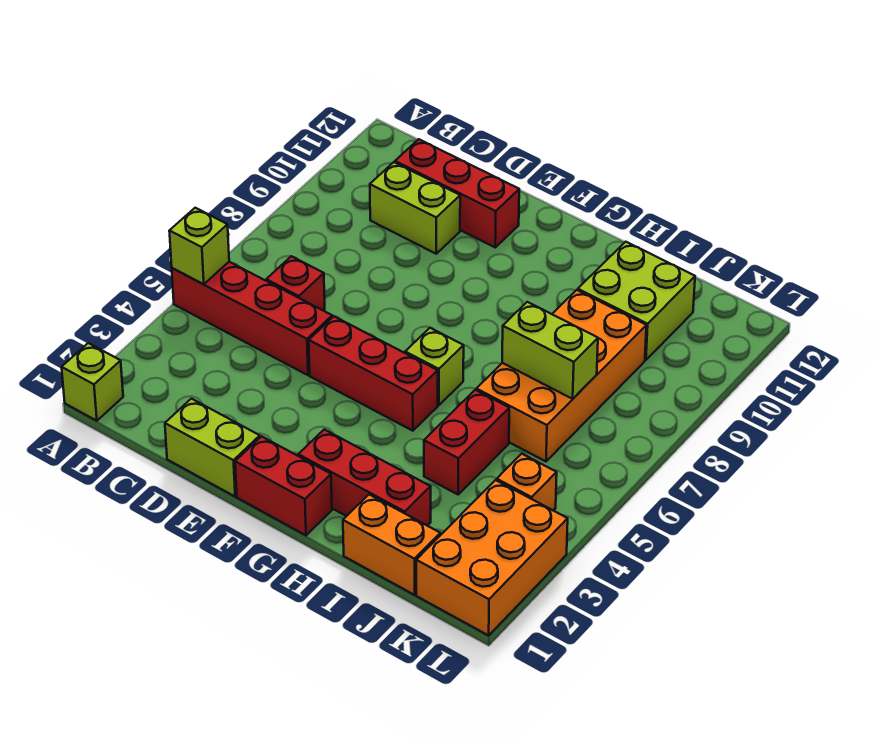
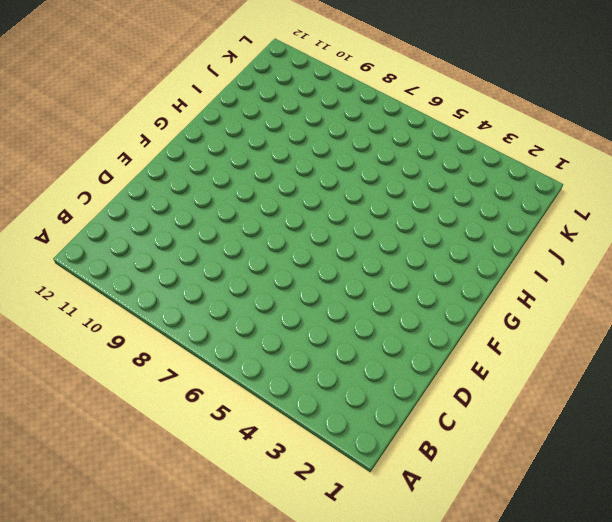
none -> lime brick A1 level 1
none -> red brick A5:D5 level 1
none -> red brick C6 level 1

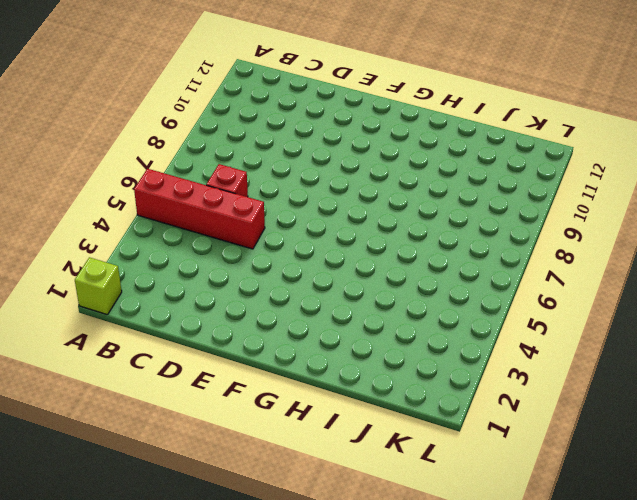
none -> lime brick C10:D10 level 1
none -> red brick C11:E11 level 1
none -> lime brick D1:E1 level 1

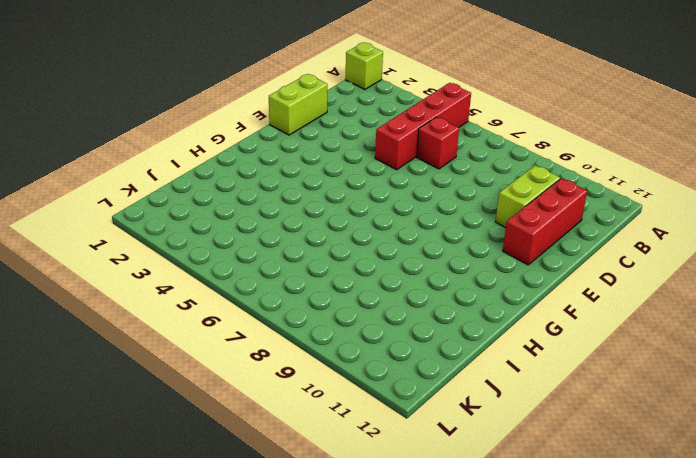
none -> red brick E5:G5 level 1
none -> red brick F1:G1 level 1
none -> red brick G2:I2 level 1

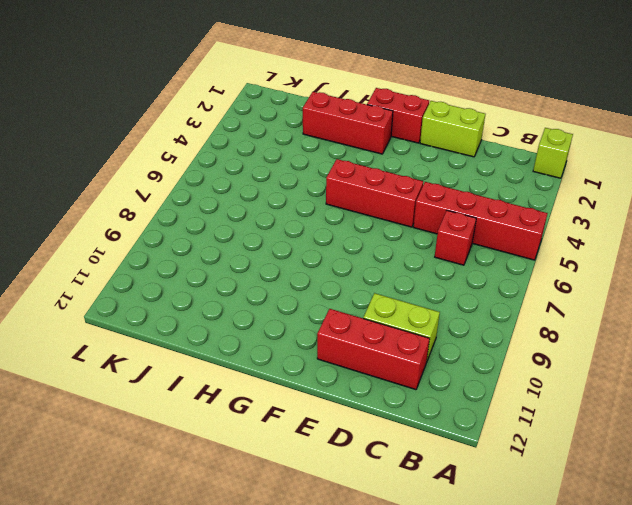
none -> lime brick G6 level 1
none -> orange brick I1:J1 level 1
none -> red brick I4:I5 level 1

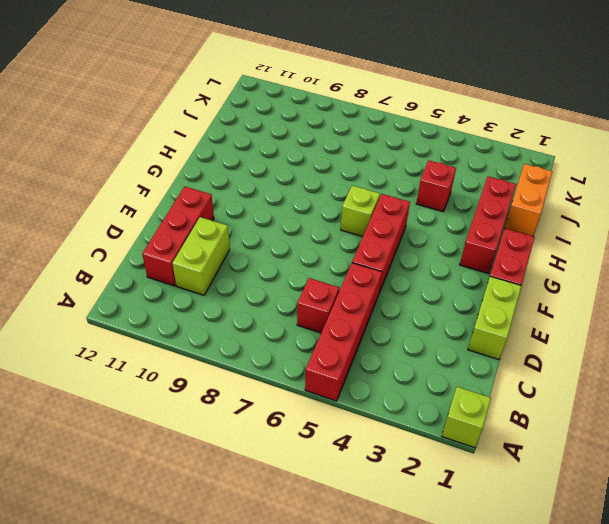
red brick I4 level 1 -> red brick I4:I5 level 1
none -> orange brick I6:J9 level 1
none -> lime brick I10:J11 level 1
none -> orange brick K1:L3 level 1

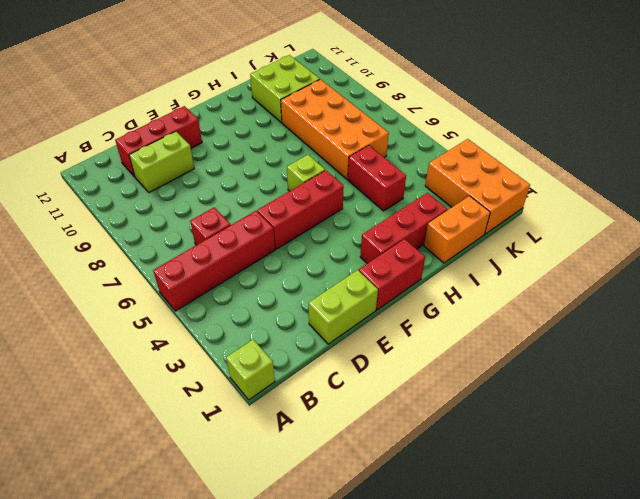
none -> orange brick K4 level 1
none -> lime brick A5 level 2
none -> lime brick I7:J7 level 2

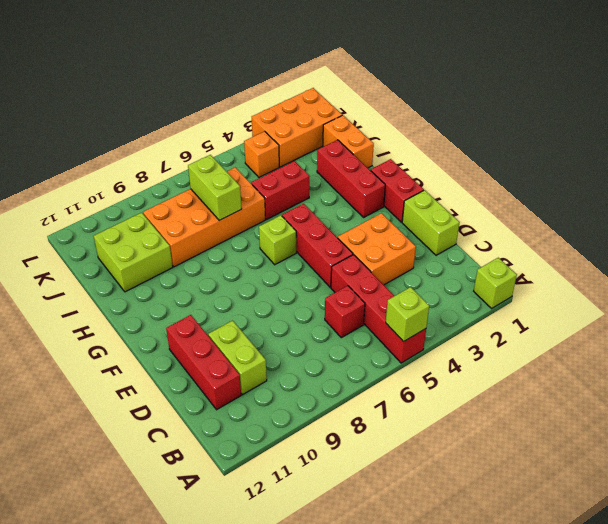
orange brick D3:E4 level 1 -> none

